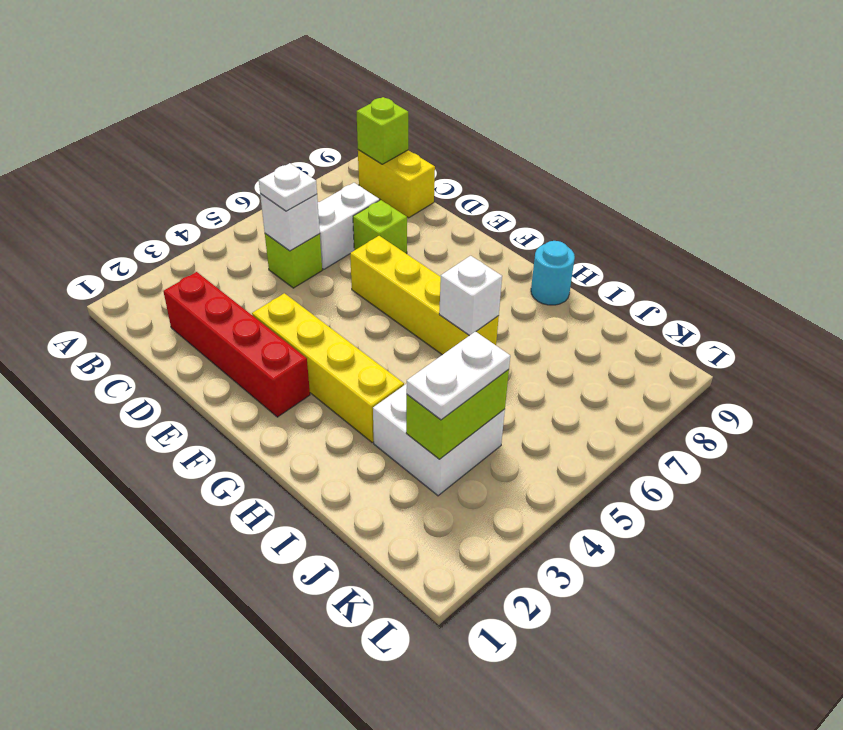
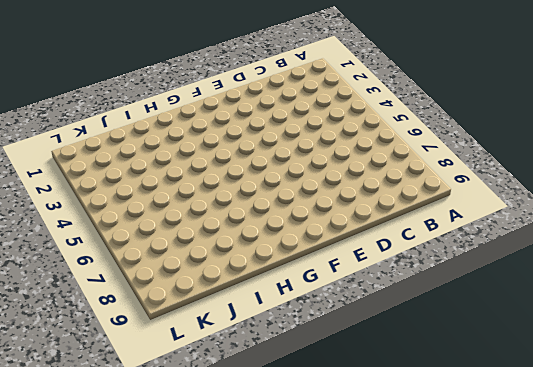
none -> yellow brick B9:C9 level 1
none -> red brick C2:F2 level 1
none -> lime brick C5 level 1

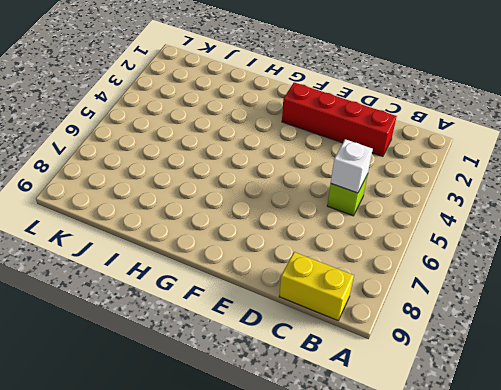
none -> white brick C6:C7 level 1
none -> lime brick D7 level 1
none -> yellow brick E3:H3 level 1

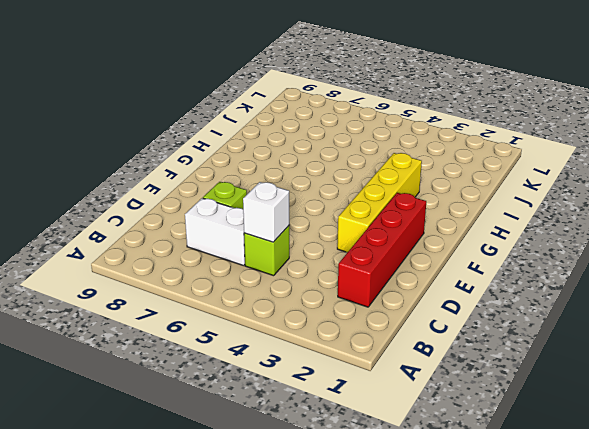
none -> yellow brick B9:C9 level 1
none -> yellow brick E6:H6 level 1
none -> cyan round brick H9 level 1

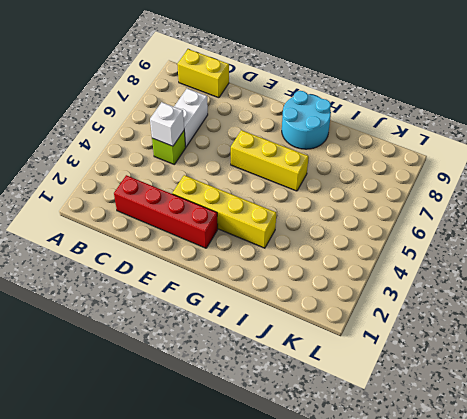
yellow brick F6:H6 level 1 -> yellow brick E6:H6 level 1
cyan round brick G8:H9 level 1 -> cyan round brick H9 level 1
none -> lime brick D7 level 1
none -> white brick I3:J4 level 1
none -> lime brick B9 level 2

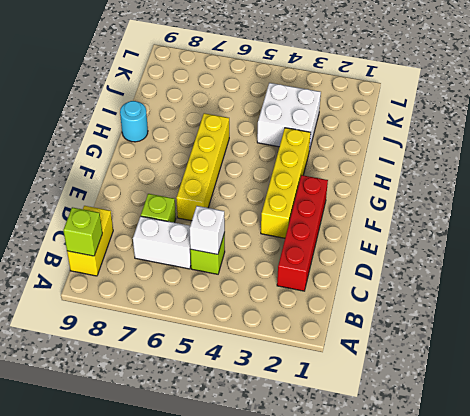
none -> white brick H6 level 2
none -> lime brick J3:J4 level 2
none -> white plate C5 level 3

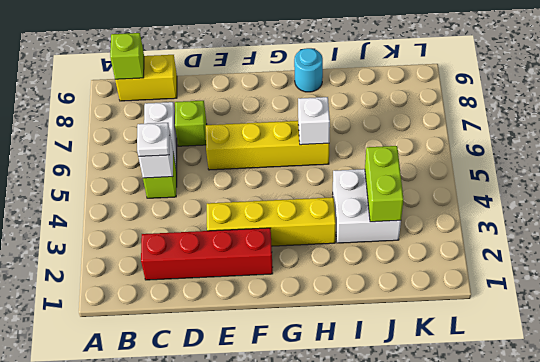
none -> white plate J3:J4 level 3

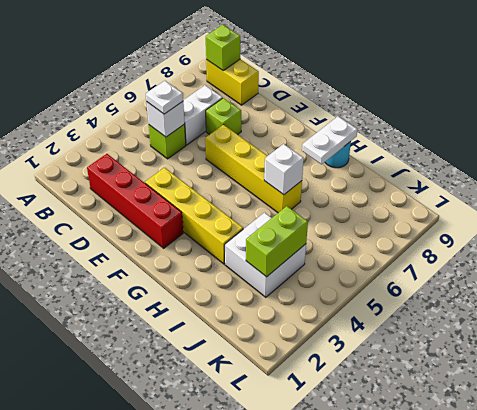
white plate H8:H9 level 2 -> white plate J3:J4 level 3

